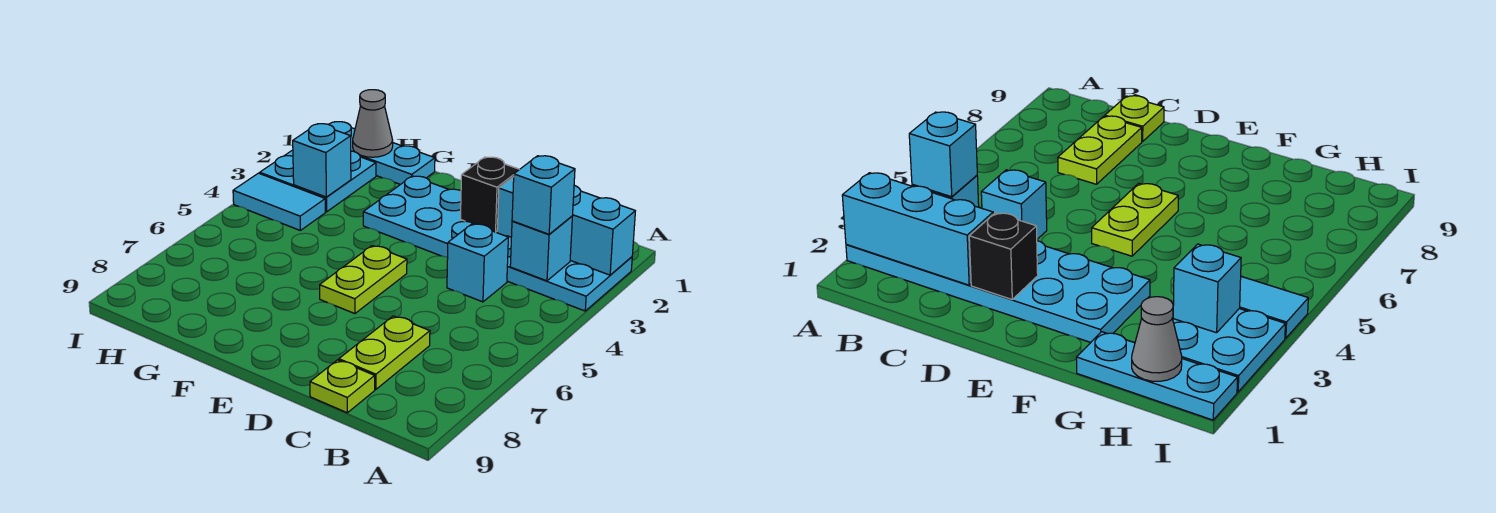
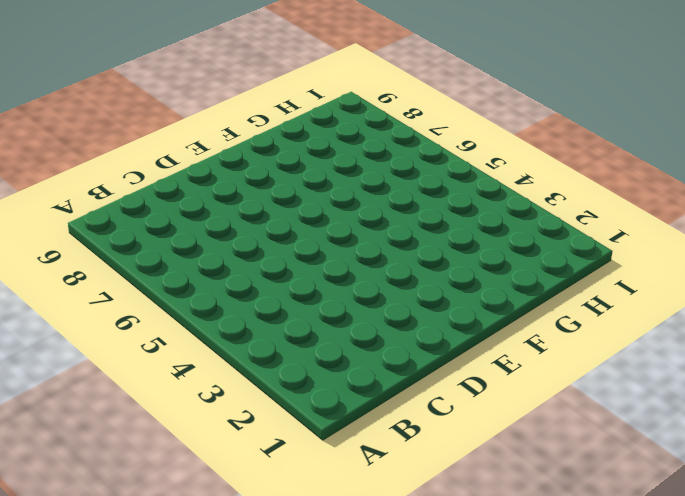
none -> cyan plate A2:F3 level 1
none -> cyan brick C4 level 1
none -> lime plate C7:C8 level 1

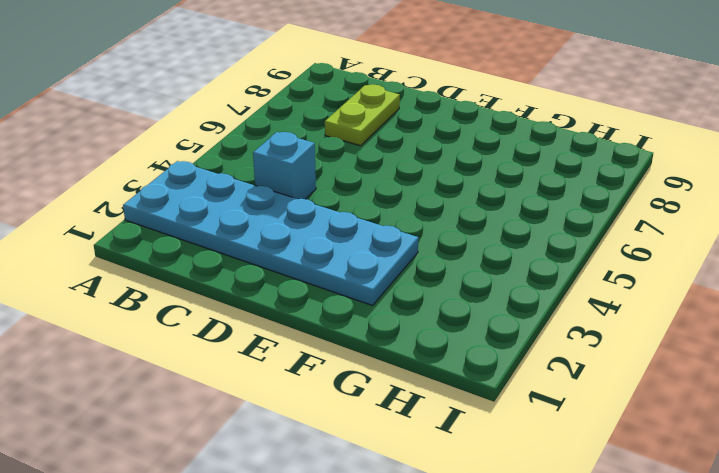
none -> lime plate C9 level 1
none -> lime plate E5:E6 level 1
none -> cyan plate G1:I1 level 1

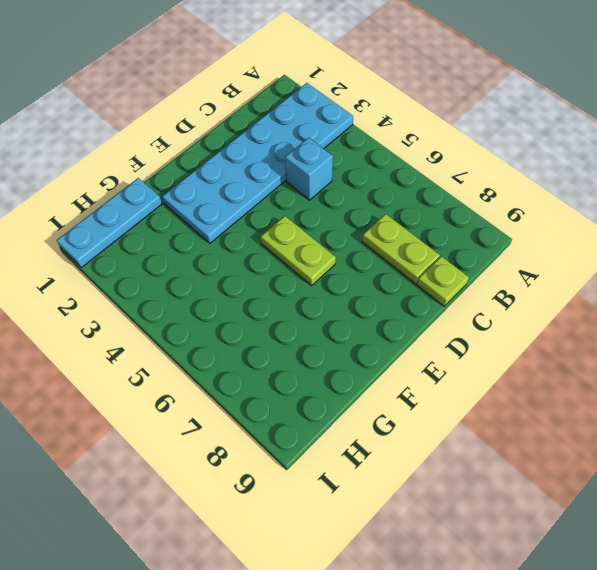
none -> cyan plate H2:I3 level 1
none -> cyan tile H4:I4 level 1
none -> cyan brick A2:C2 level 2

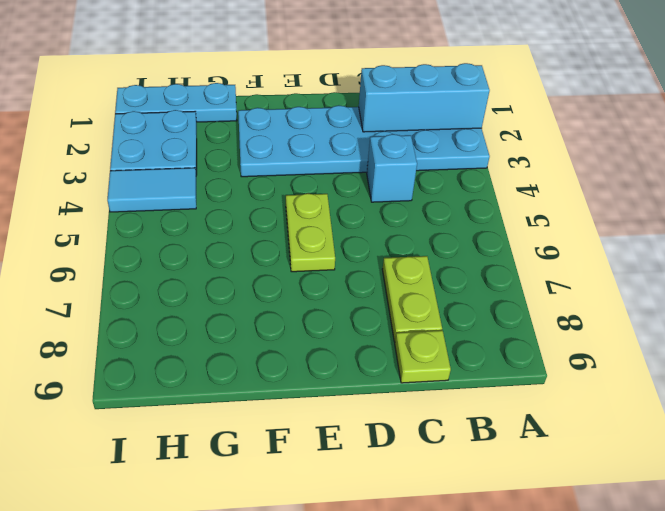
none -> cyan brick B3 level 2
none -> black brick D2 level 2
none -> grey cone H1 level 2

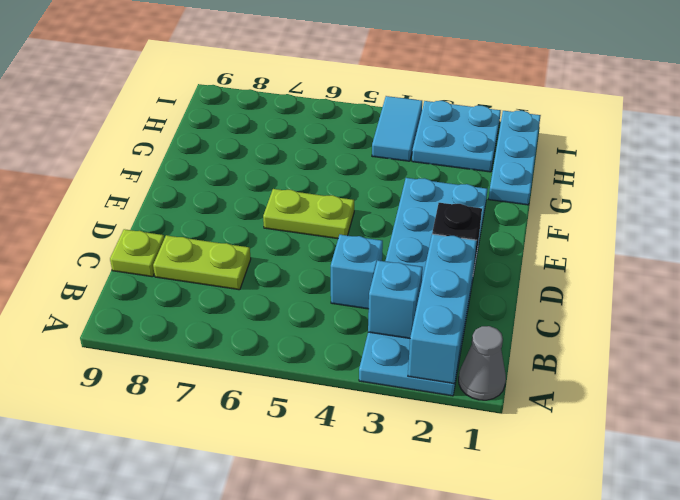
grey cone A1 level 1 -> grey cone H1 level 2
none -> cyan brick H3 level 2
none -> cyan brick B3 level 3

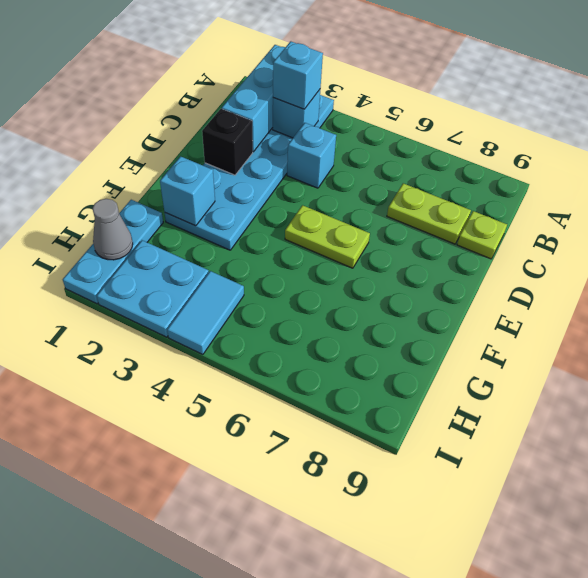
cyan brick F2 level 2 -> cyan brick H3 level 2

